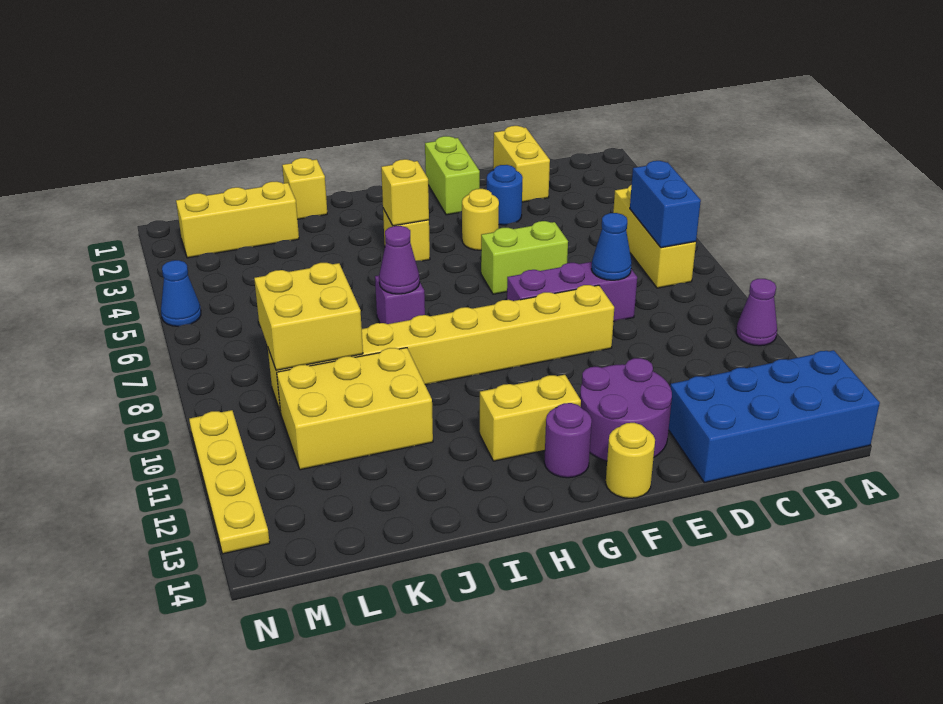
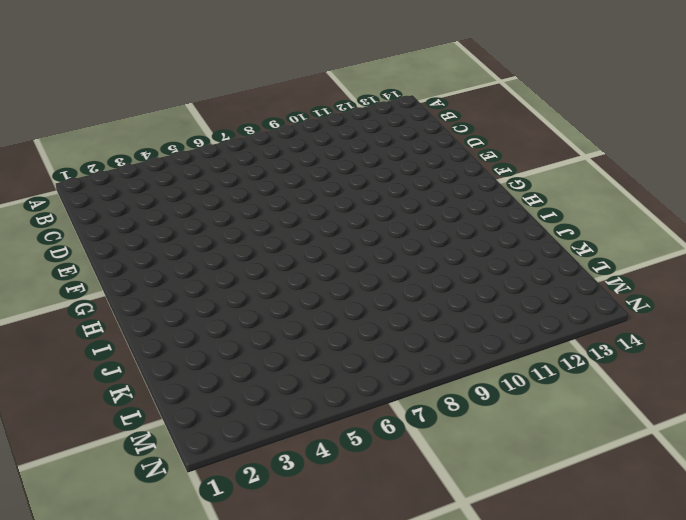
none -> purple cone A10 level 1
none -> blue brick A13:D14 level 1
none -> yellow brick B5:B7 level 1

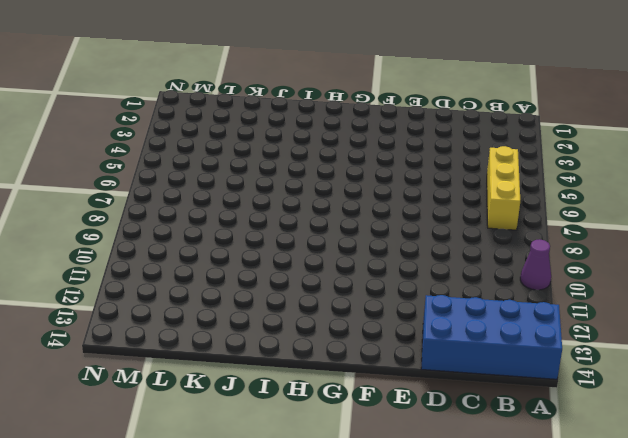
none -> yellow brick D1:D2 level 1
none -> purple brick D8:F8 level 1
none -> blue round brick E3 level 1

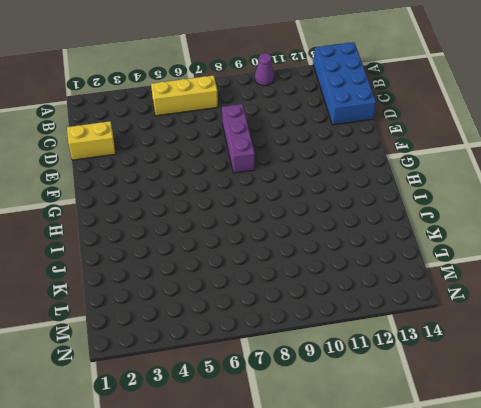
none -> blue round brick E3 level 1
none -> lime brick E6:F6 level 1
none -> yellow brick E9:L9 level 1

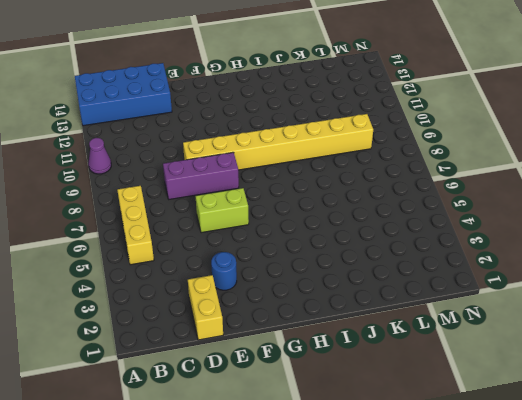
none -> purple round brick E12:F13 level 1
none -> lime brick F1:F2 level 1
none -> yellow round brick F4 level 1

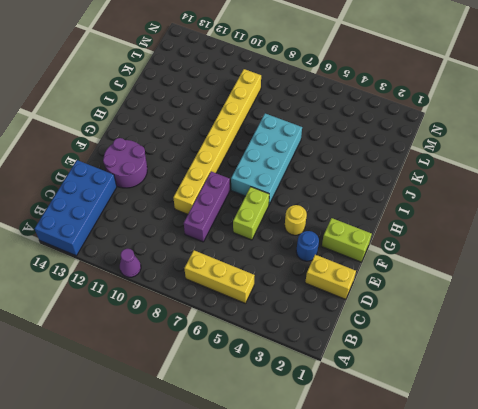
cyan brick G6:J7 level 1 -> purple brick I7 level 1
none -> yellow round brick F14 level 1
none -> yellow brick G12:H12 level 1
none -> purple round brick G13 level 1

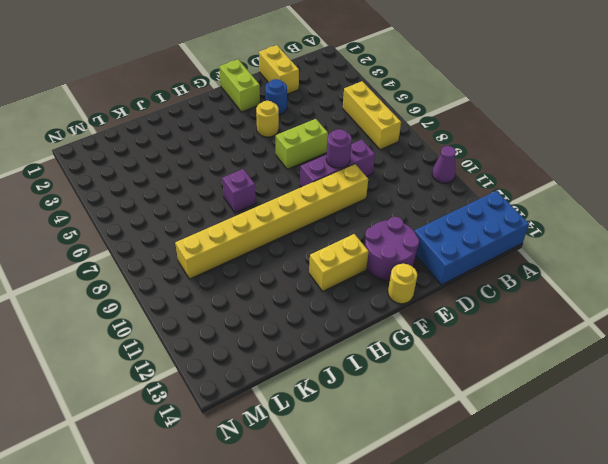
purple round brick E8 level 2 -> purple round brick G13 level 1
none -> yellow brick H4 level 1
none -> yellow brick J1 level 1
none -> yellow brick J10:L11 level 1

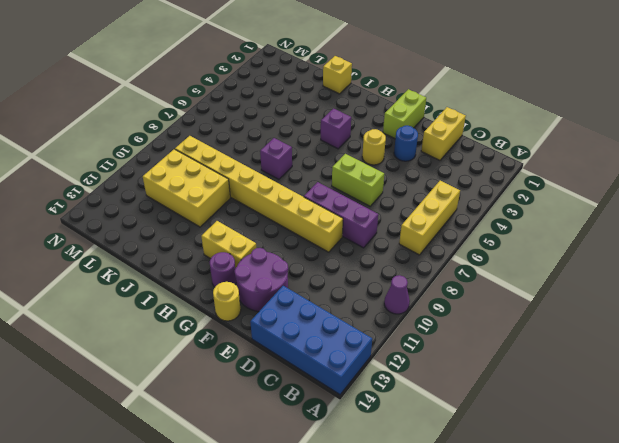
purple brick H4 level 1 -> yellow brick H4 level 1
none -> yellow brick K2:M2 level 1
none -> blue cone N5 level 1
none -> yellow plate N10:N13 level 1

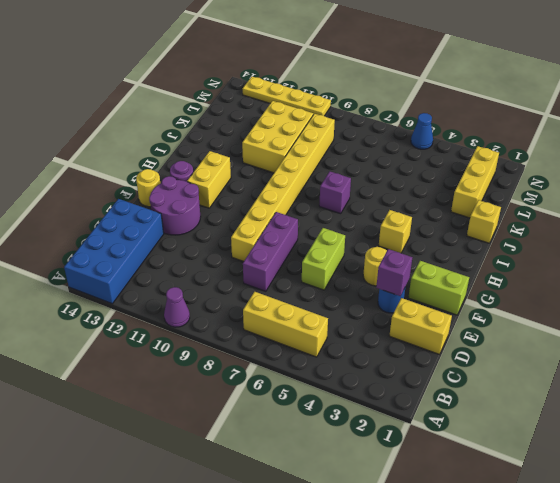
purple brick E3 level 2 -> none
none -> blue brick B6:B7 level 2
none -> blue cone D8 level 2
none -> yellow brick H4 level 2

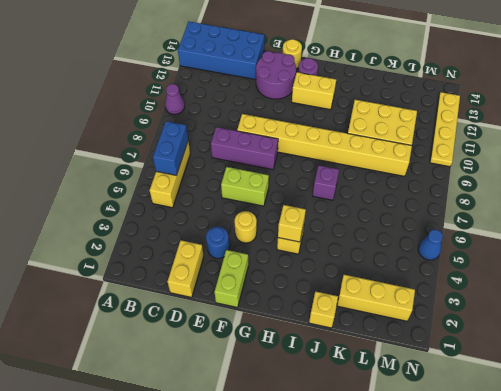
none -> blue cone D8 level 2
none -> purple cone I7 level 2
none -> yellow brick K8:L9 level 2

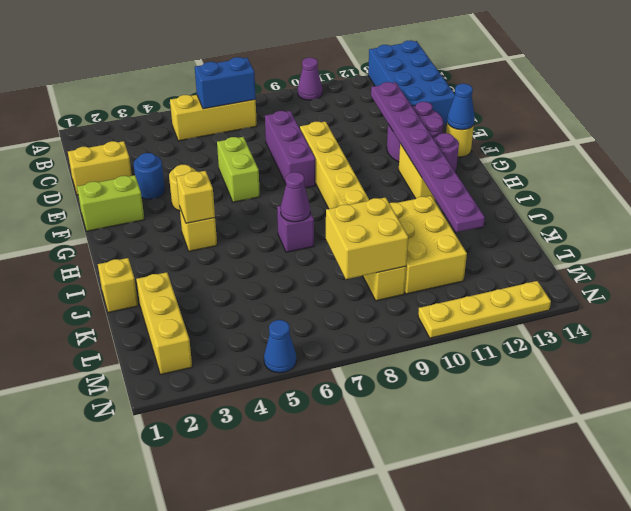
purple plate D12:K12 level 2 -> none
blue cone F14 level 2 -> blue cone D8 level 2

